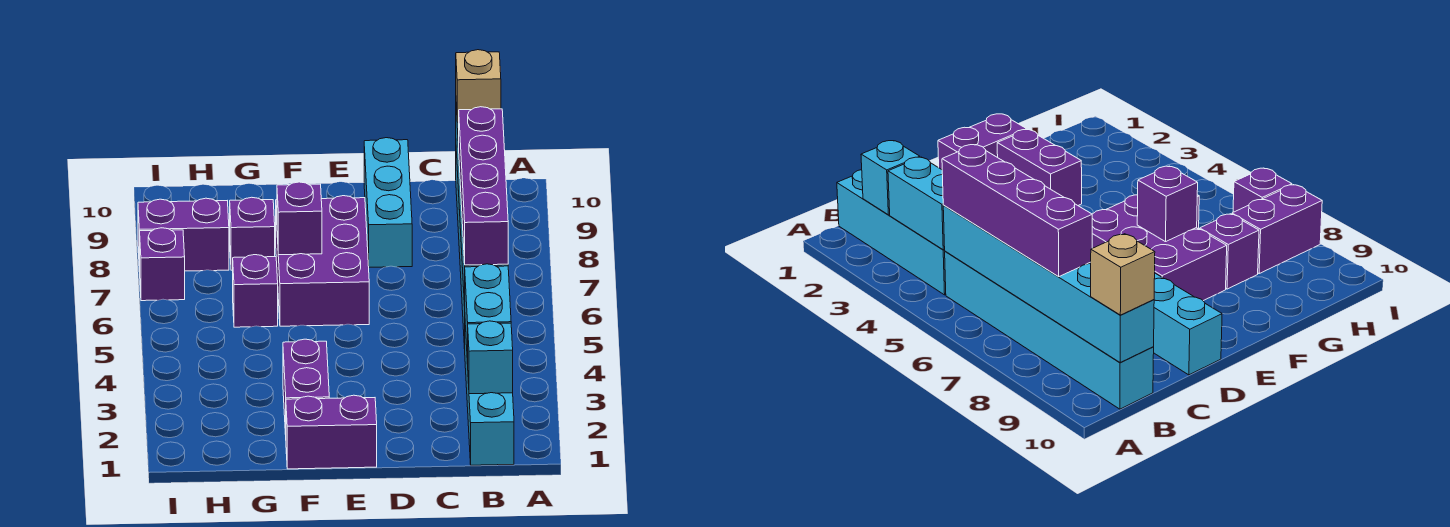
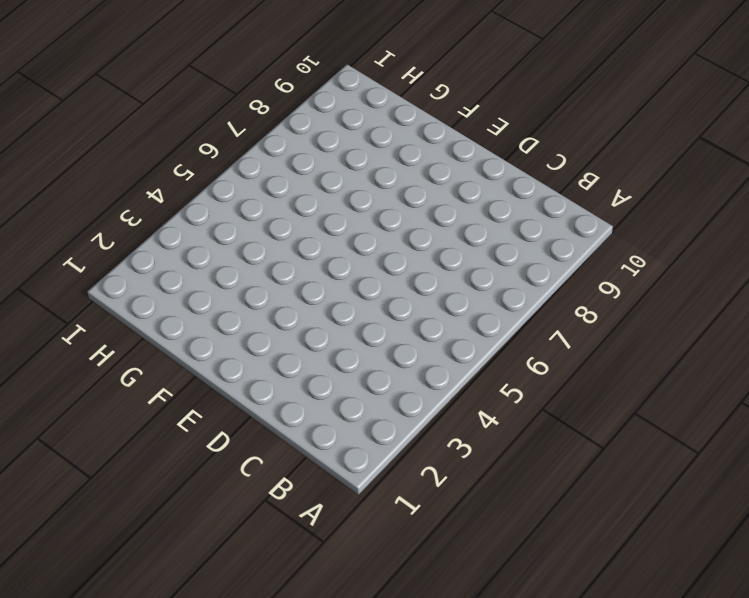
none -> cyan brick B1:B4 level 1
none -> cyan brick B5:B10 level 1
none -> cyan brick D8:D10 level 1

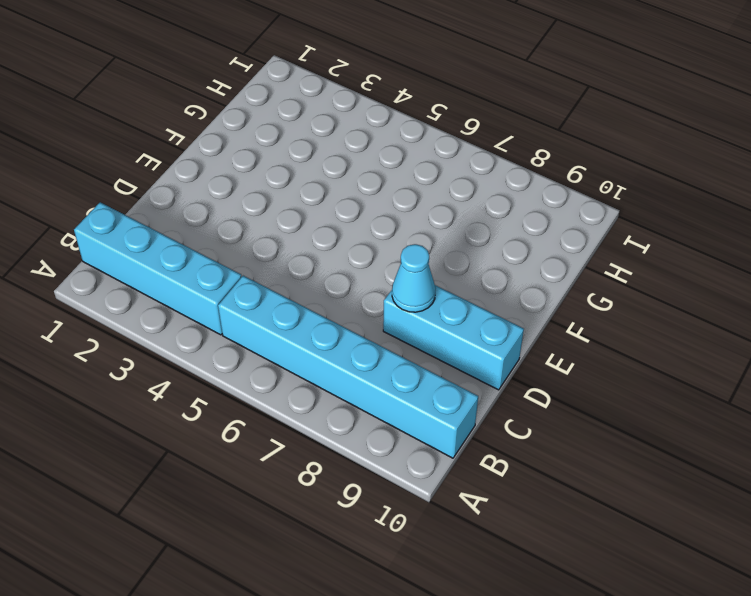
cyan cone D8 level 2 -> none
none -> purple brick E1:F1 level 1
none -> purple brick E6:F8 level 1
none -> purple brick F2:F3 level 1

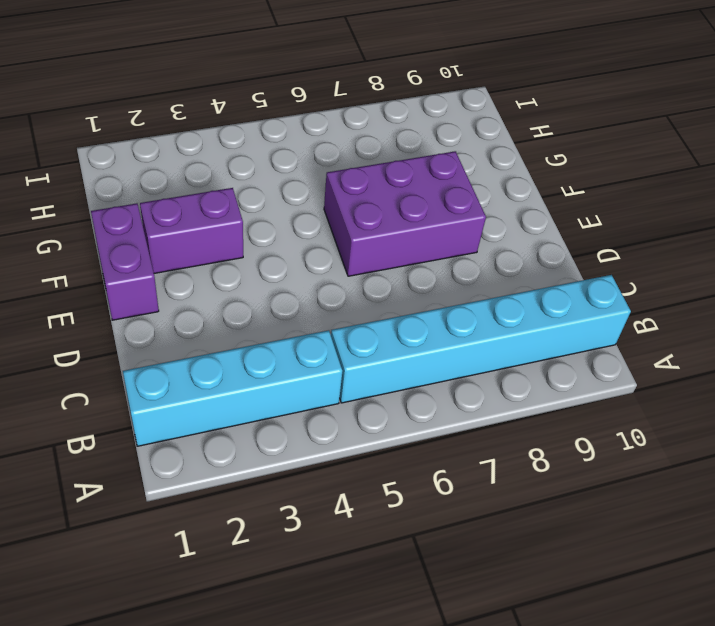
none -> cyan brick D8:D10 level 1
none -> purple brick G6 level 1
none -> purple brick G8 level 1

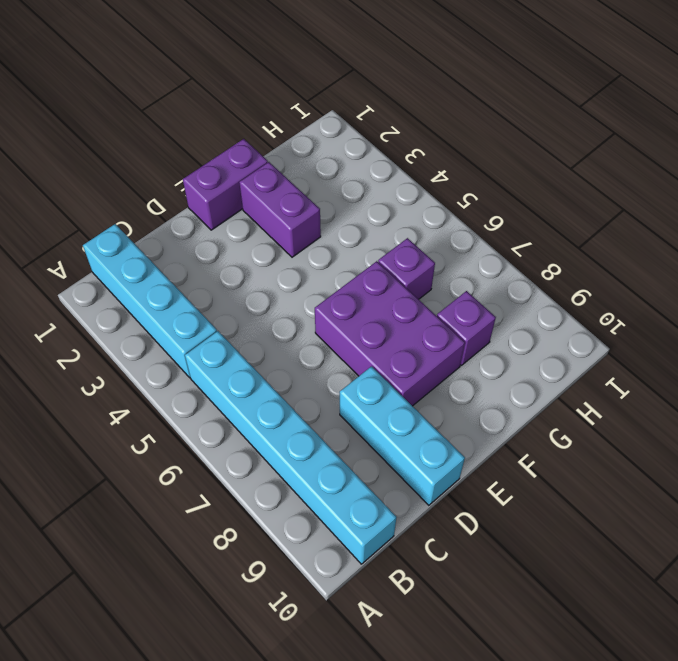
none -> purple brick H8:I8 level 1
none -> purple brick I7 level 1
none -> cyan brick B2 level 2

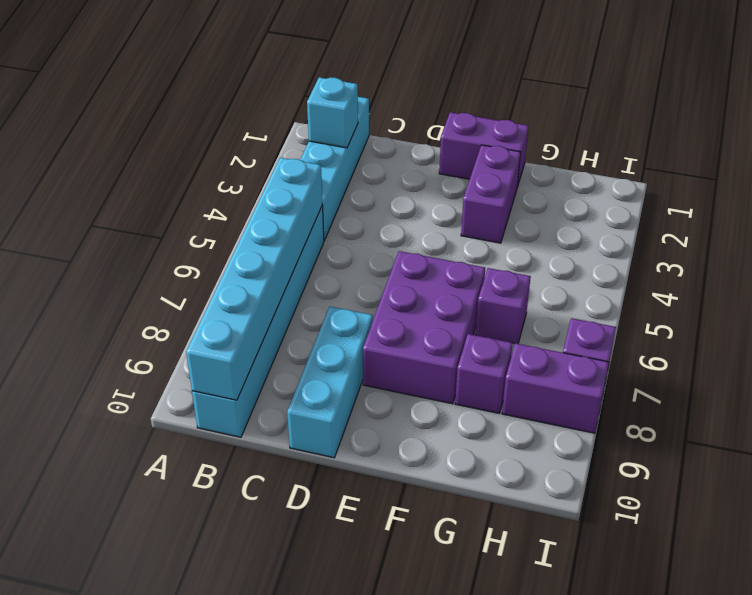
none -> cyan brick B3:B4 level 2
none -> purple brick F7 level 2
none -> purple brick B5:B8 level 3

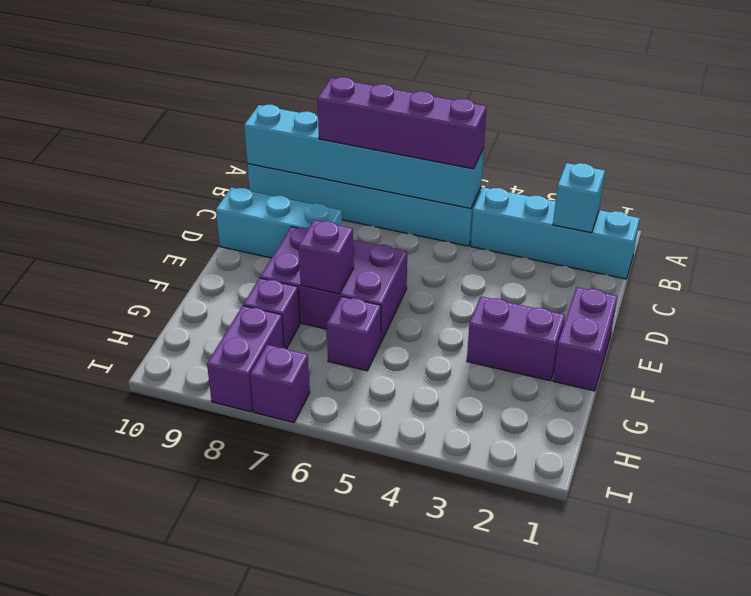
none -> cyan brick B3:B4 level 2
none -> tan brick B10 level 3

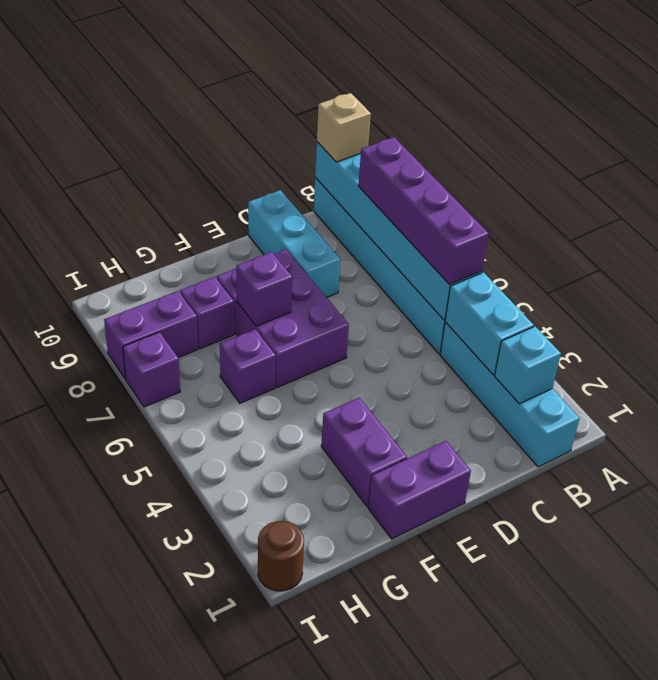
brown round brick I1 level 1 -> none

